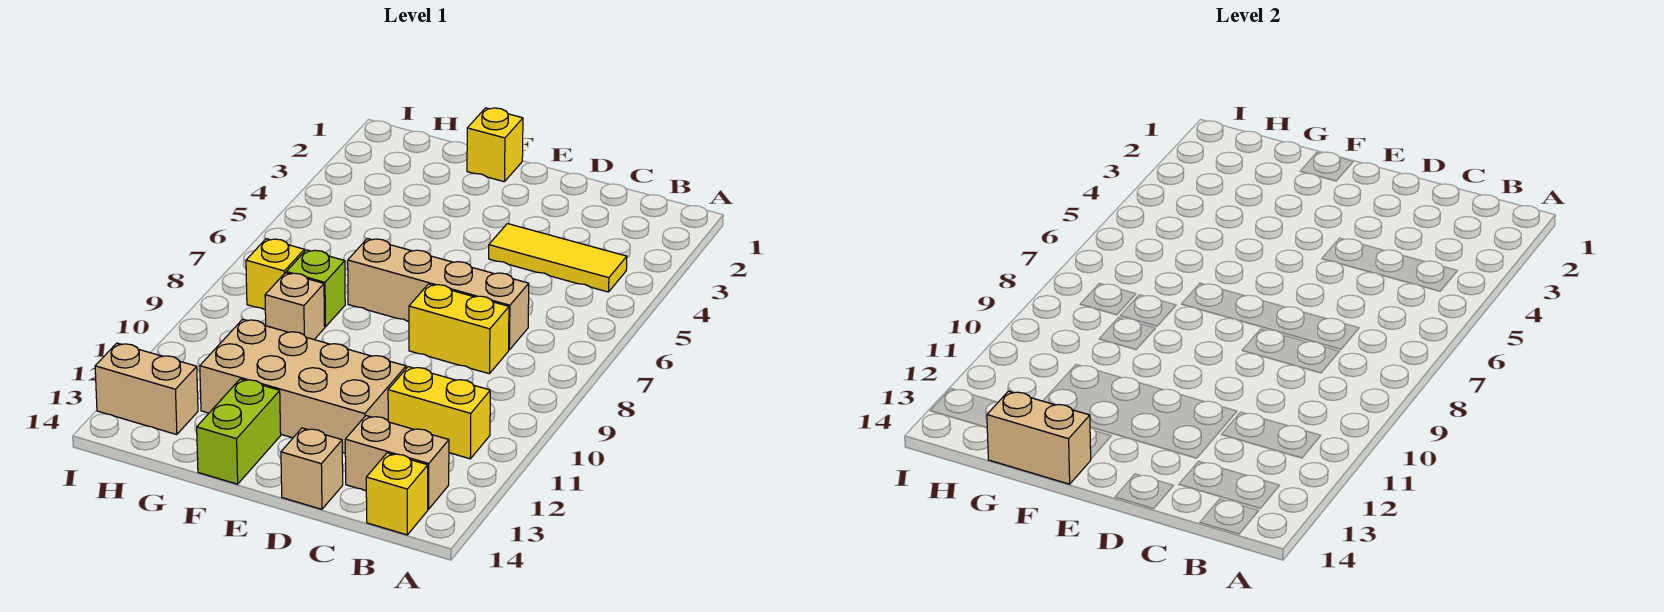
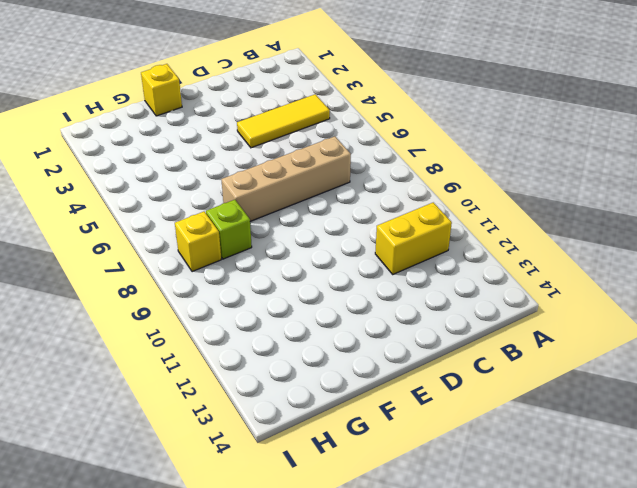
none -> tan brick B13:C13 level 1
none -> yellow brick B14 level 1
none -> yellow brick C8:D8 level 1

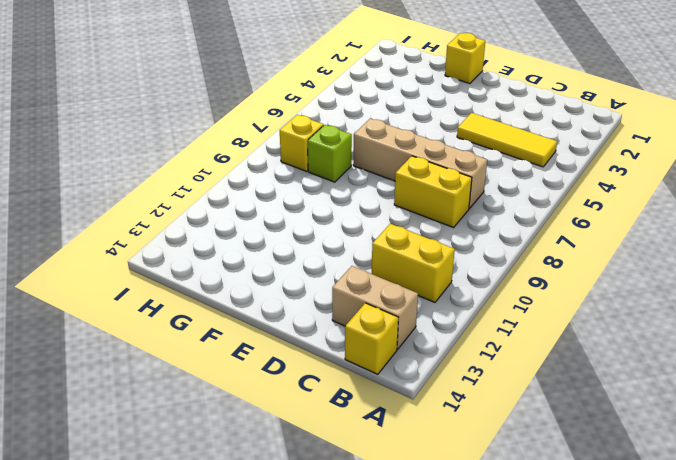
none -> tan brick D11:G12 level 1
none -> tan brick D14 level 1
none -> lime brick F13:F14 level 1

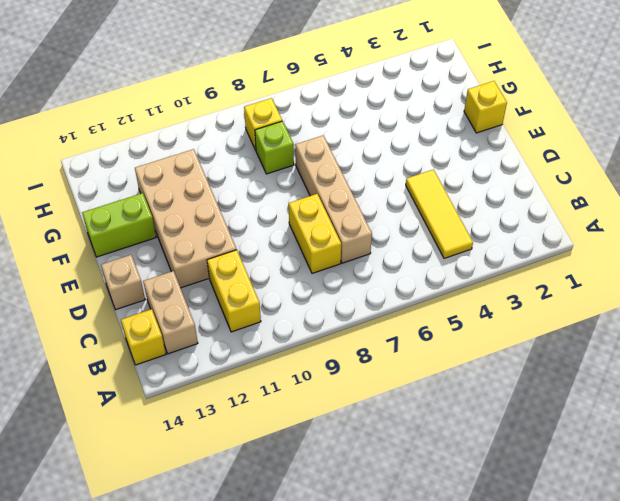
none -> tan brick G9 level 1
none -> tan brick H13:I13 level 1
none -> tan brick F14:G14 level 2

